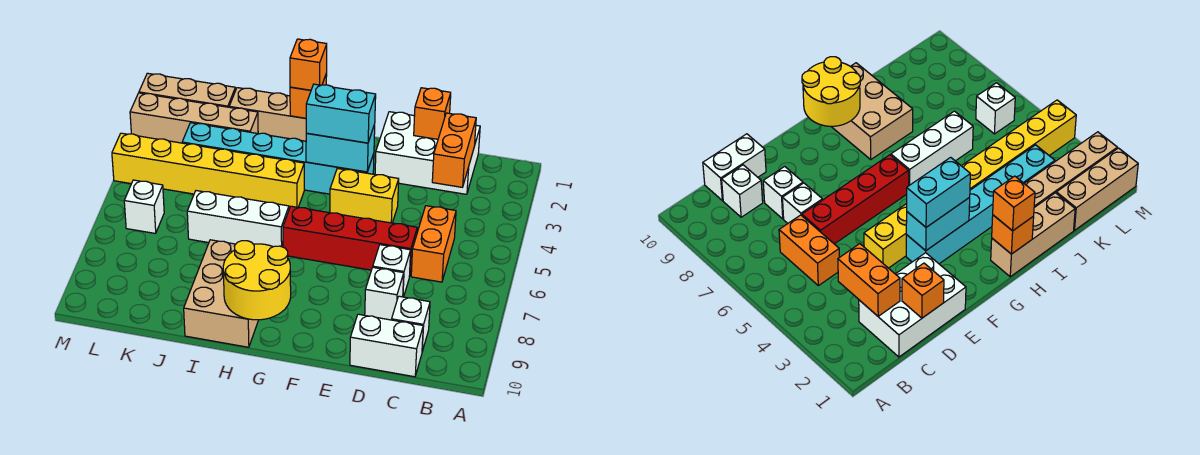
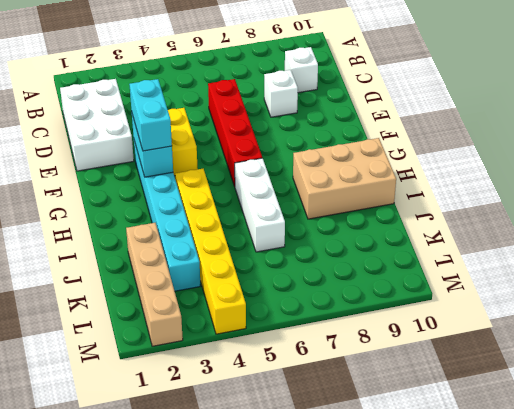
none -> orange brick C5:C6 level 1
none -> white brick C10:D10 level 1
none -> white brick D7 level 1

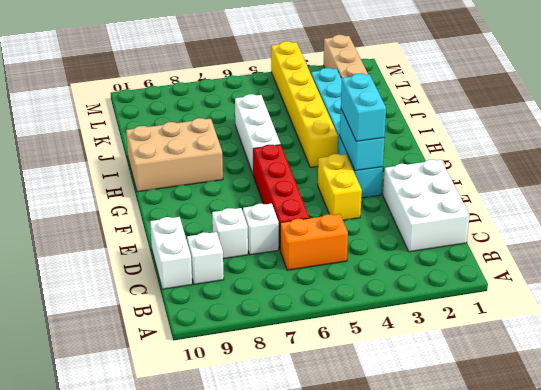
none -> tan brick H1:J1 level 1
none -> tan brick K1:M1 level 1
none -> white brick L6 level 1

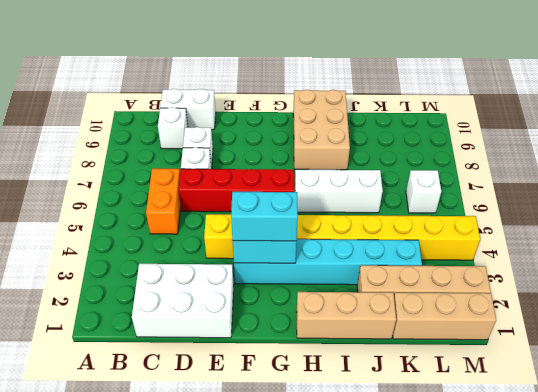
none -> orange brick C2:C3 level 2
none -> orange brick D1 level 2
none -> yellow round brick G9:H10 level 2

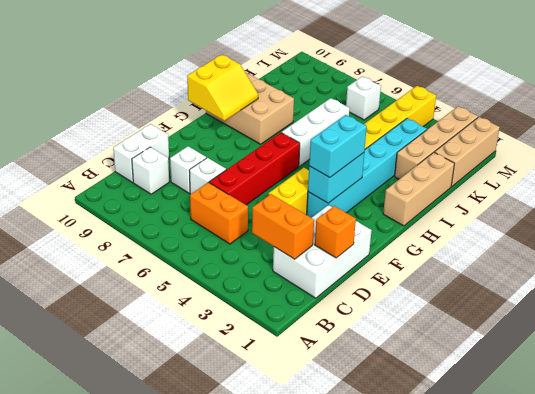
yellow slope G9:H10 level 2 top 10 -> yellow round brick G9:H10 level 2
none -> orange brick H1 level 2
none -> orange brick H1 level 3

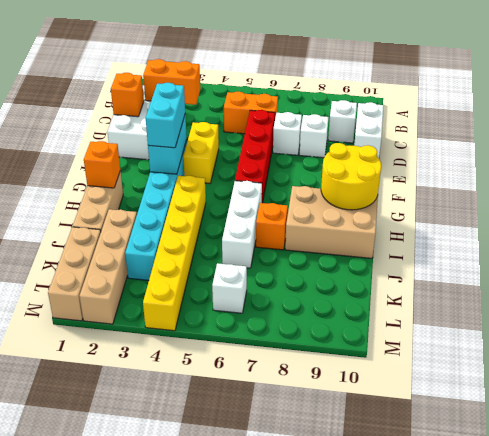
orange brick I7 level 1 -> orange brick H1 level 3

